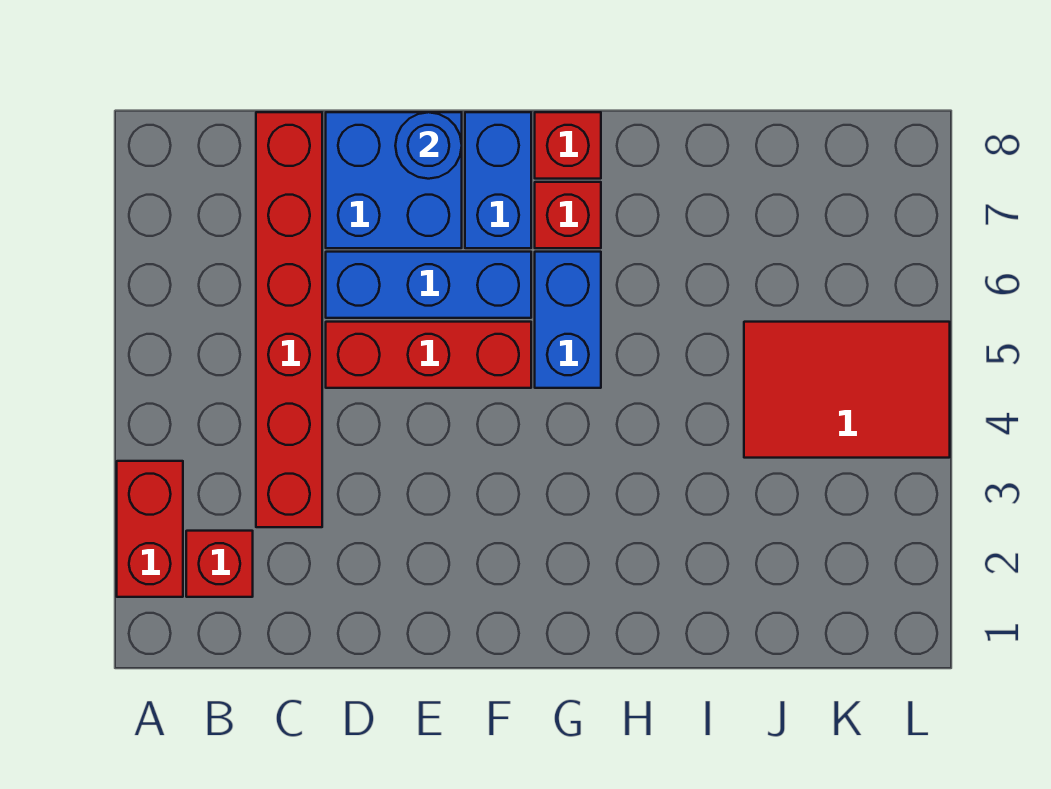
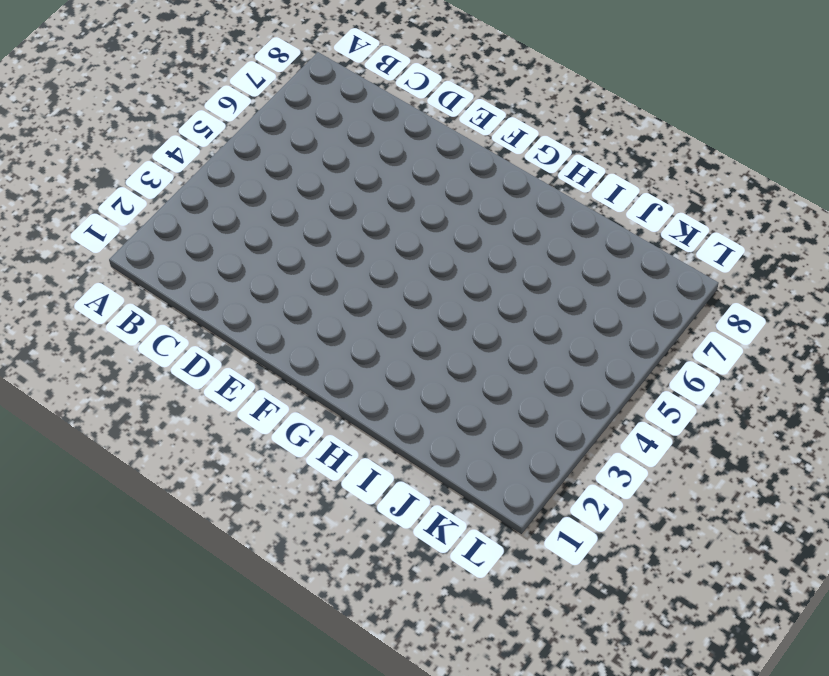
none -> red brick A2:A3 level 1
none -> red brick B2 level 1
none -> red brick C3:C8 level 1

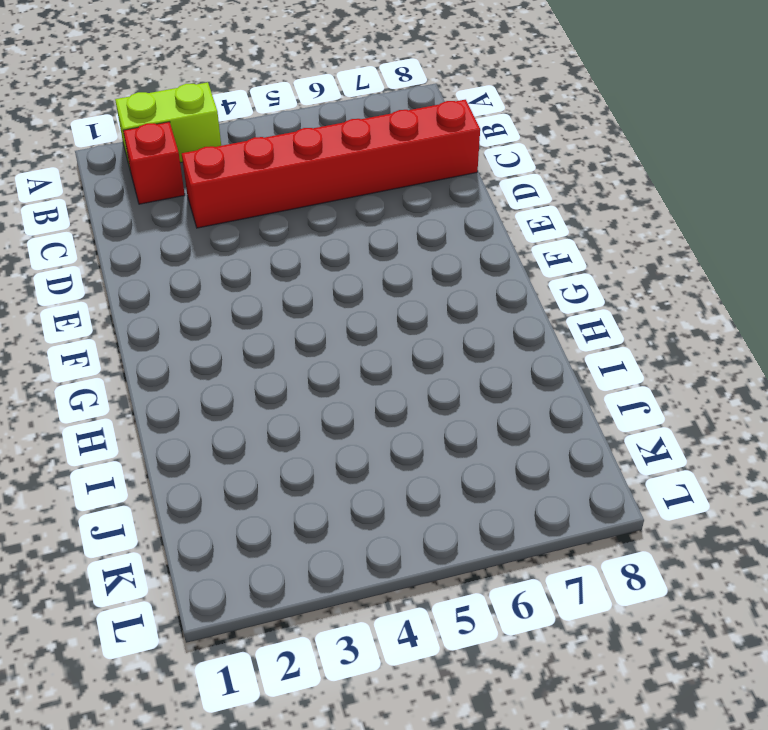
lime brick A2:A3 level 1 -> red brick A2:A3 level 1
none -> red brick D5:F5 level 1
none -> blue brick D6:F6 level 1
none -> blue brick D7:E8 level 1

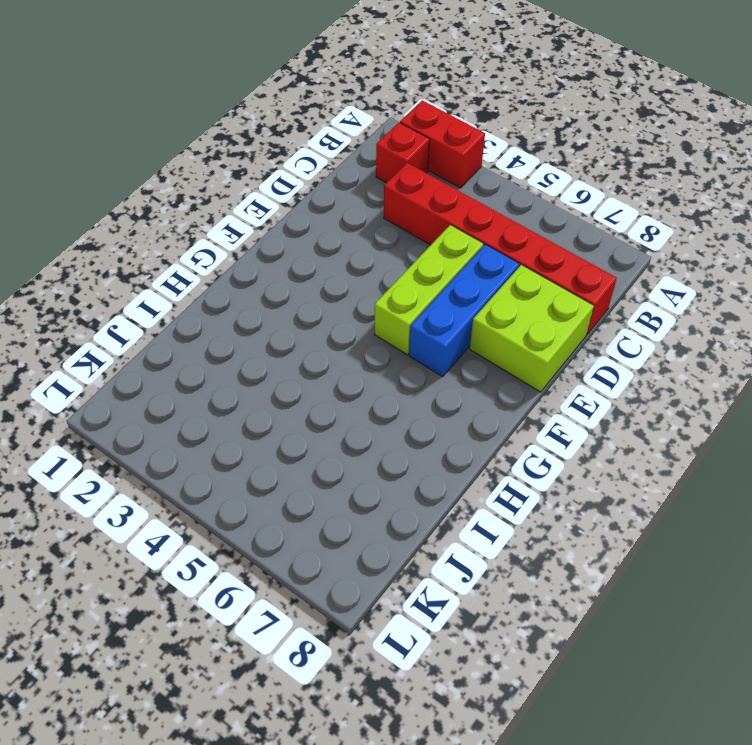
lime brick D5:F5 level 1 -> red brick D5:F5 level 1
lime brick D7:E8 level 1 -> blue brick D7:E8 level 1
none -> blue brick F7:F8 level 1
none -> blue brick G5:G6 level 1
none -> red brick G7 level 1

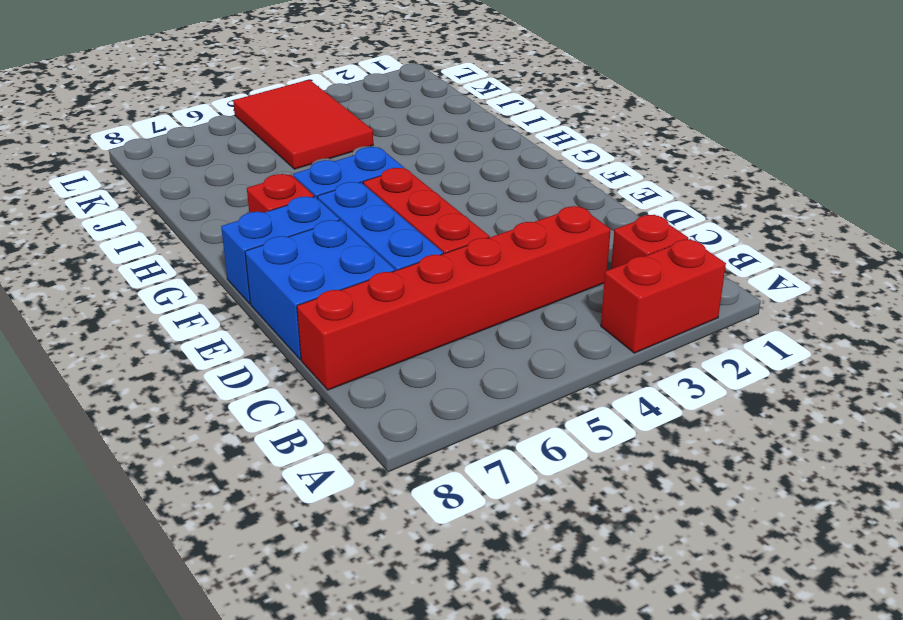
none -> red brick G8 level 1
none -> blue round brick E8 level 2

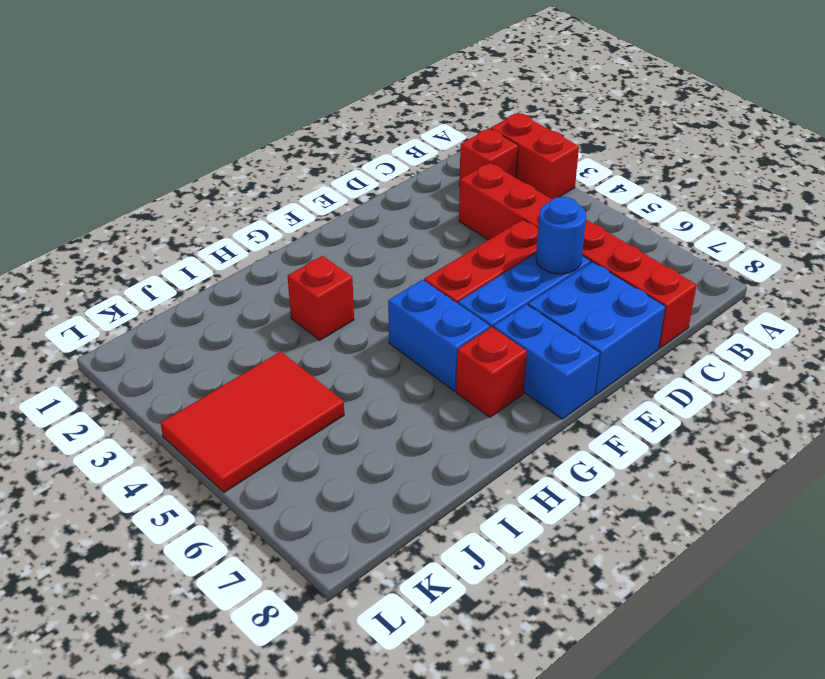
blue round brick D6 level 2 -> blue round brick E8 level 2
red brick H3 level 1 -> red brick G8 level 1

